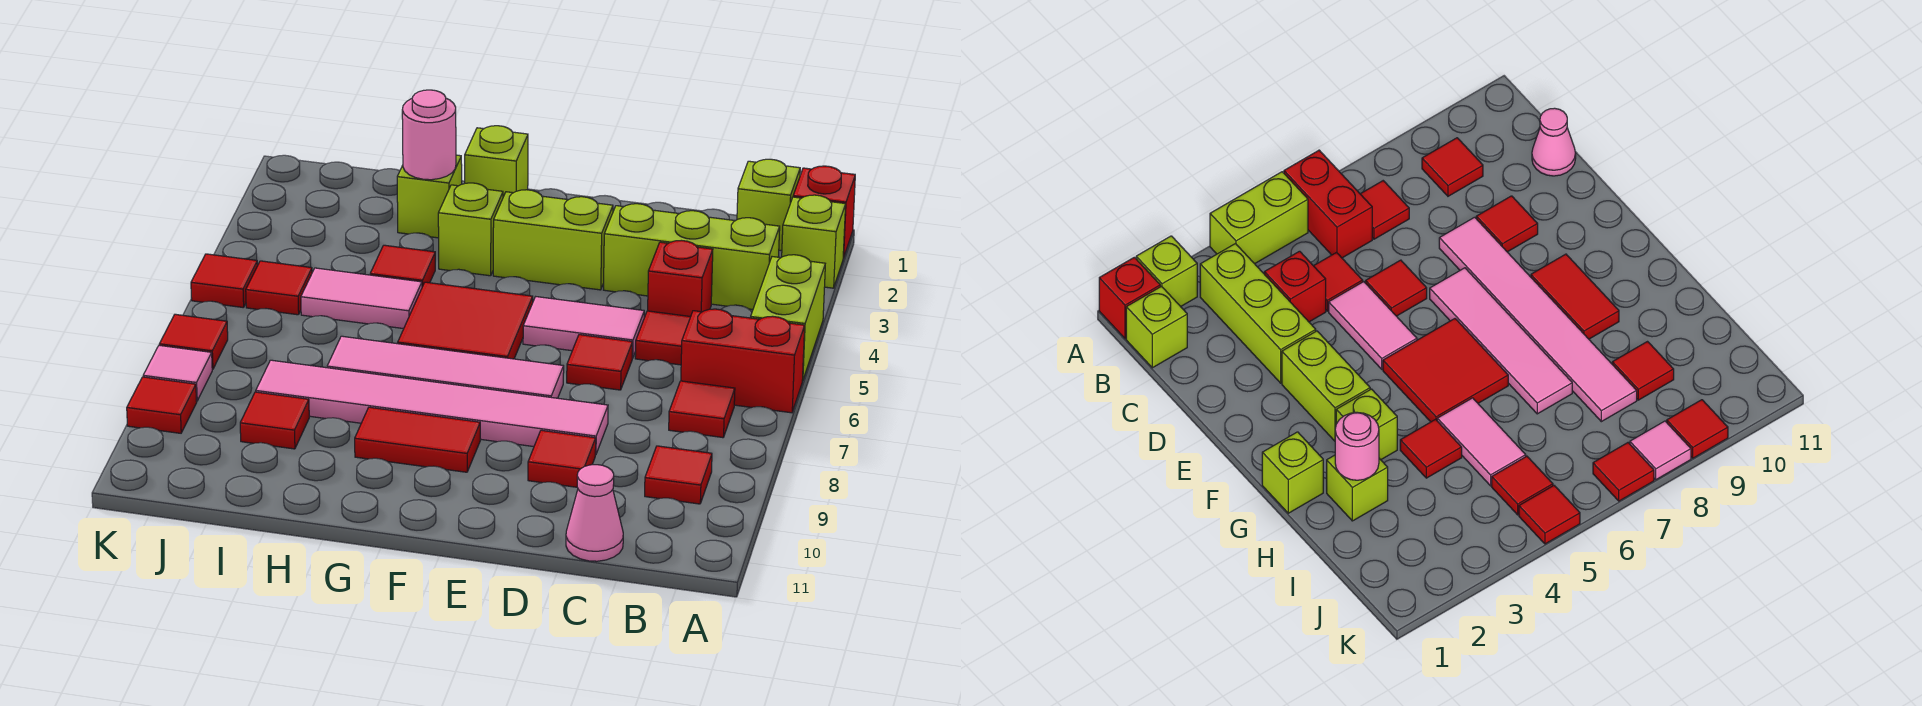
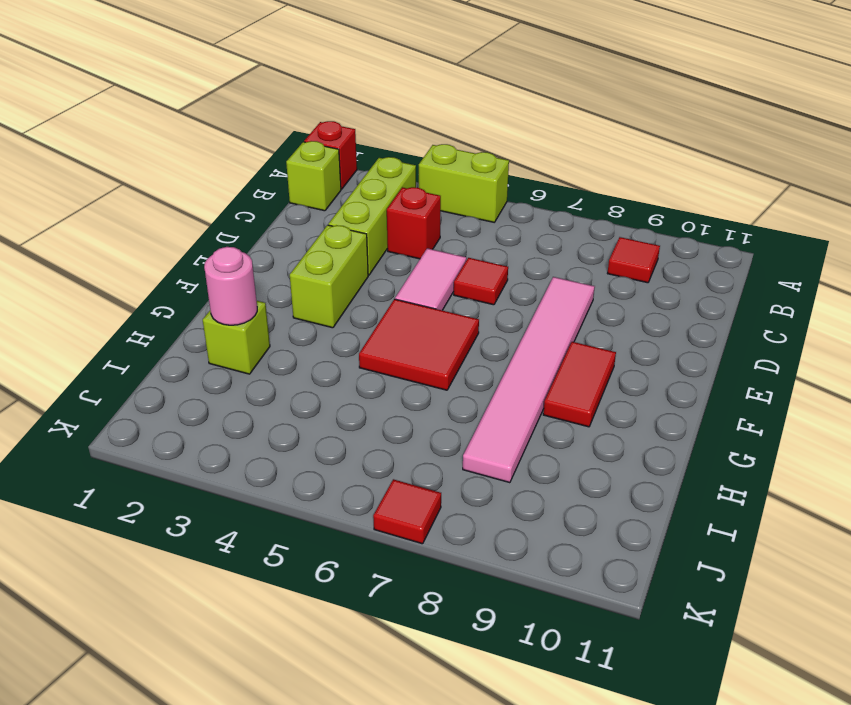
none -> lime brick A2 level 1
none -> red brick A6:B6 level 1
none -> red tile B7 level 1
none -> red tile C5 level 1

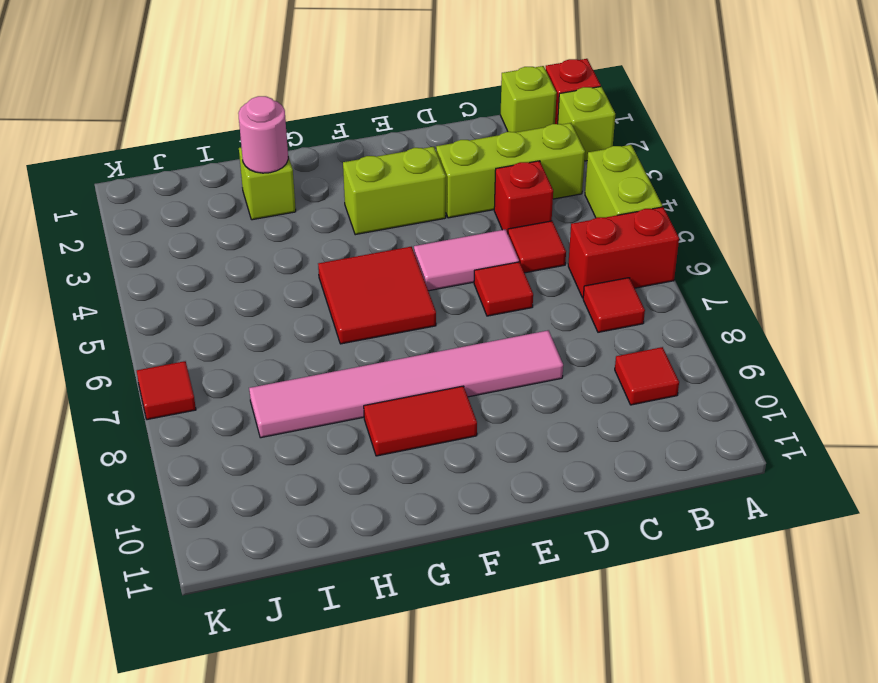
none -> pink cone C11 level 1
none -> red tile D9 level 1
none -> pink tile E7:H7 level 1
none -> lime brick G1 level 1

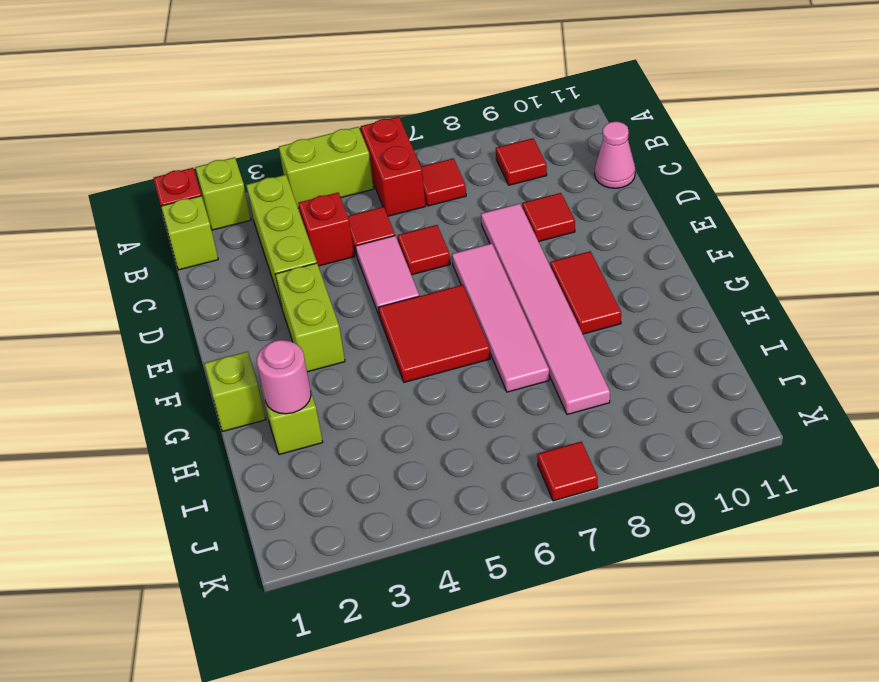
none -> lime brick G3 level 1
none -> red tile H4 level 1
none -> pink tile H5:I5 level 1
none -> red tile I9 level 1

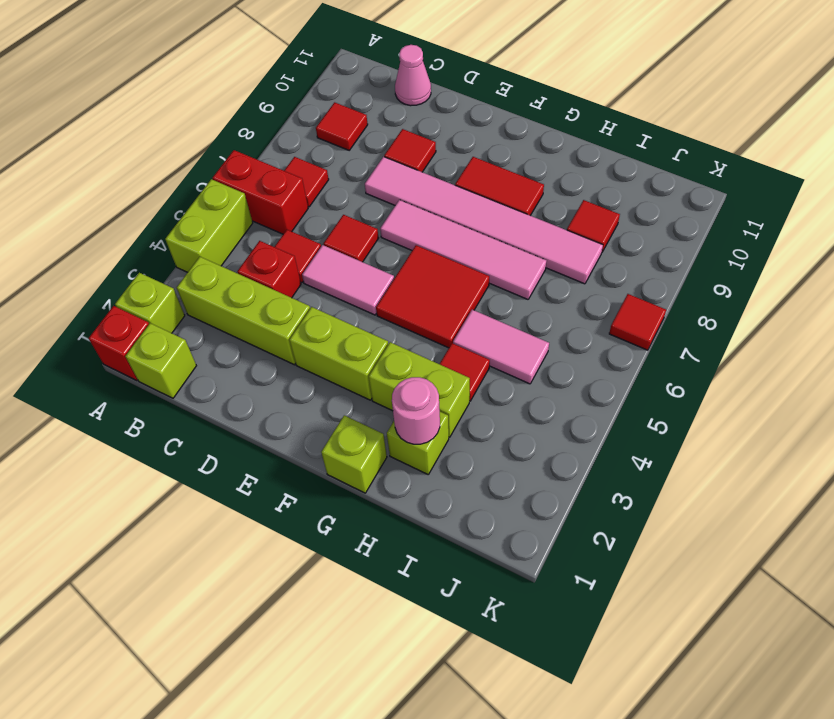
lime brick G3:H3 level 1 -> lime brick G3 level 1
none -> red tile J5 level 1
none -> red tile K5 level 1
none -> pink tile K8 level 1
none -> red tile K9 level 1

